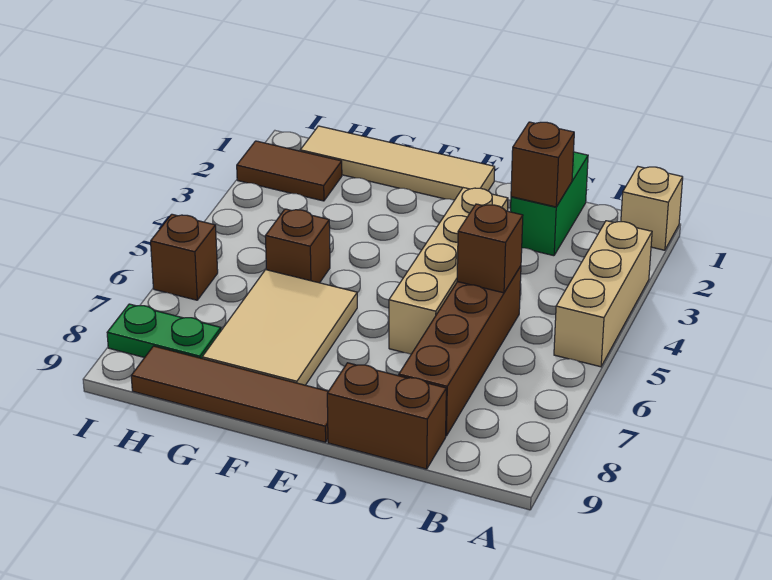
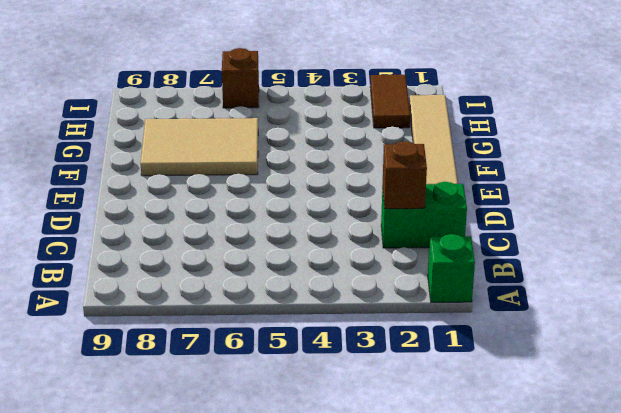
green brick A1 level 1 -> tan brick A1 level 1
none -> tan brick A3:A5 level 1
none -> brown brick C5:C8 level 1
none -> brown brick C9:D9 level 1

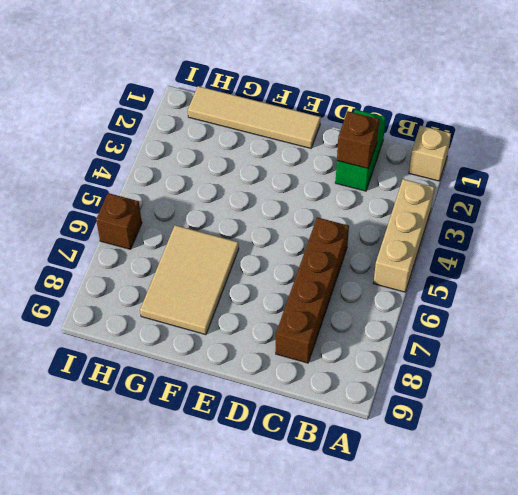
none -> brown brick C9:D9 level 1
none -> tan brick D3:D6 level 1
none -> brown tile E9:H9 level 1

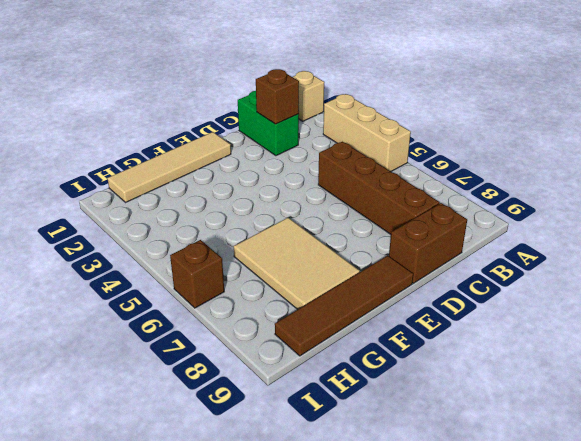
none -> tan brick D3:D6 level 1
none -> brown brick G5 level 1
none -> brown tile H2:I2 level 1

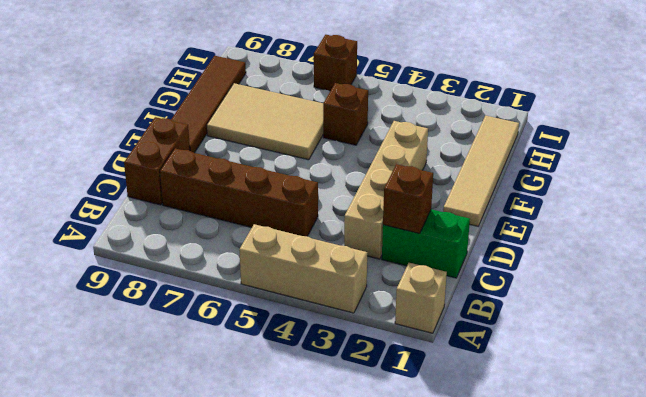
tan brick C3:F3 level 1 -> tan brick D3:D6 level 1
none -> brown tile H2:I2 level 1
none -> green plate H8:I8 level 1
none -> brown brick C5 level 2

